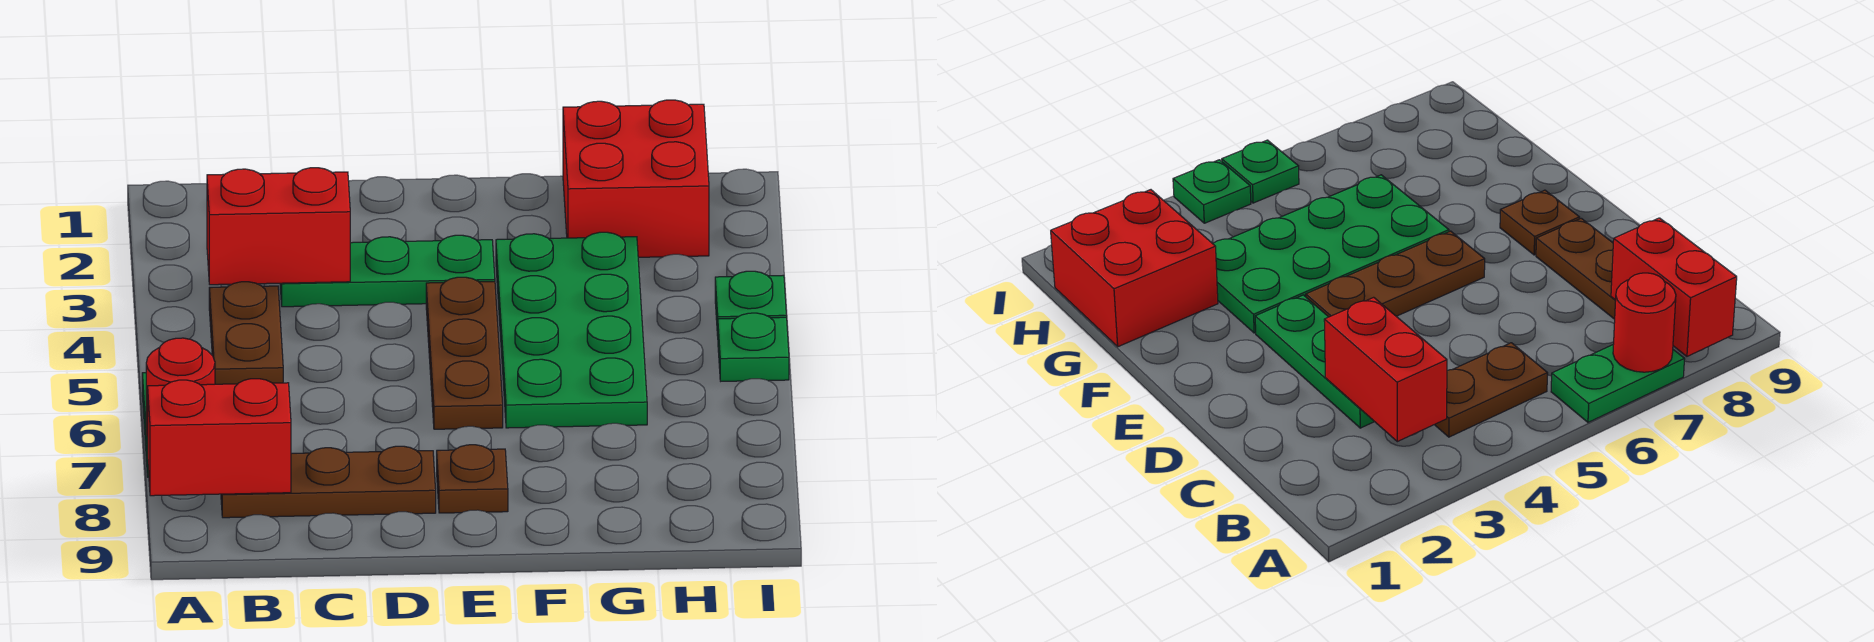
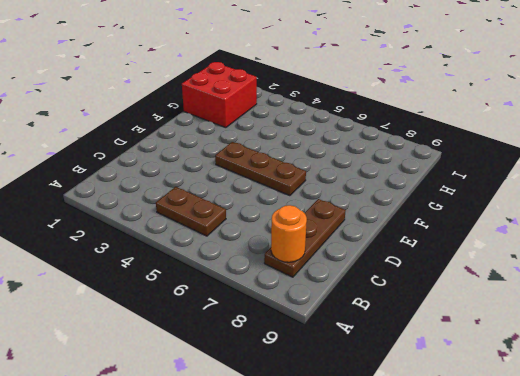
orange round brick B8 level 2 -> red brick A8:B8 level 2
none -> green plate A6:A7 level 1
none -> green plate C3:E3 level 1
none -> brown plate E8 level 1

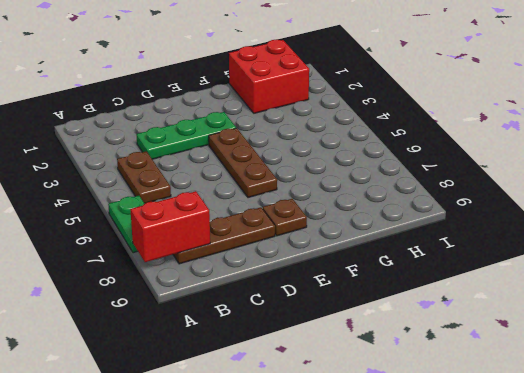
none -> green plate F3:G6 level 1
none -> green plate I4 level 1
none -> green plate I5 level 1

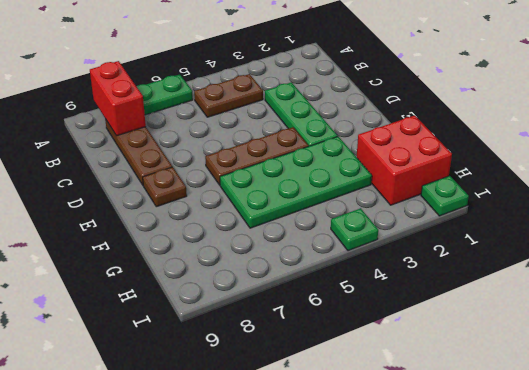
green plate I1 level 1 -> green plate I5 level 1
none -> red round brick A7 level 2
none -> red brick B3:C3 level 2

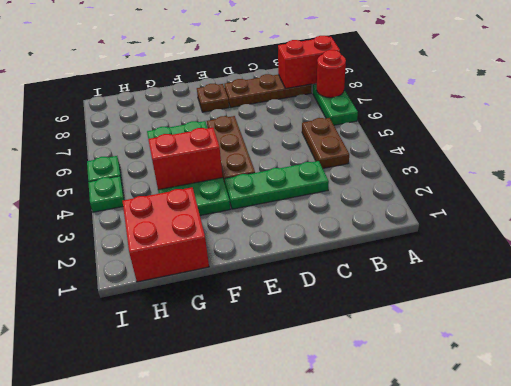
red brick F4:G4 level 2 -> red brick B3:C3 level 2

